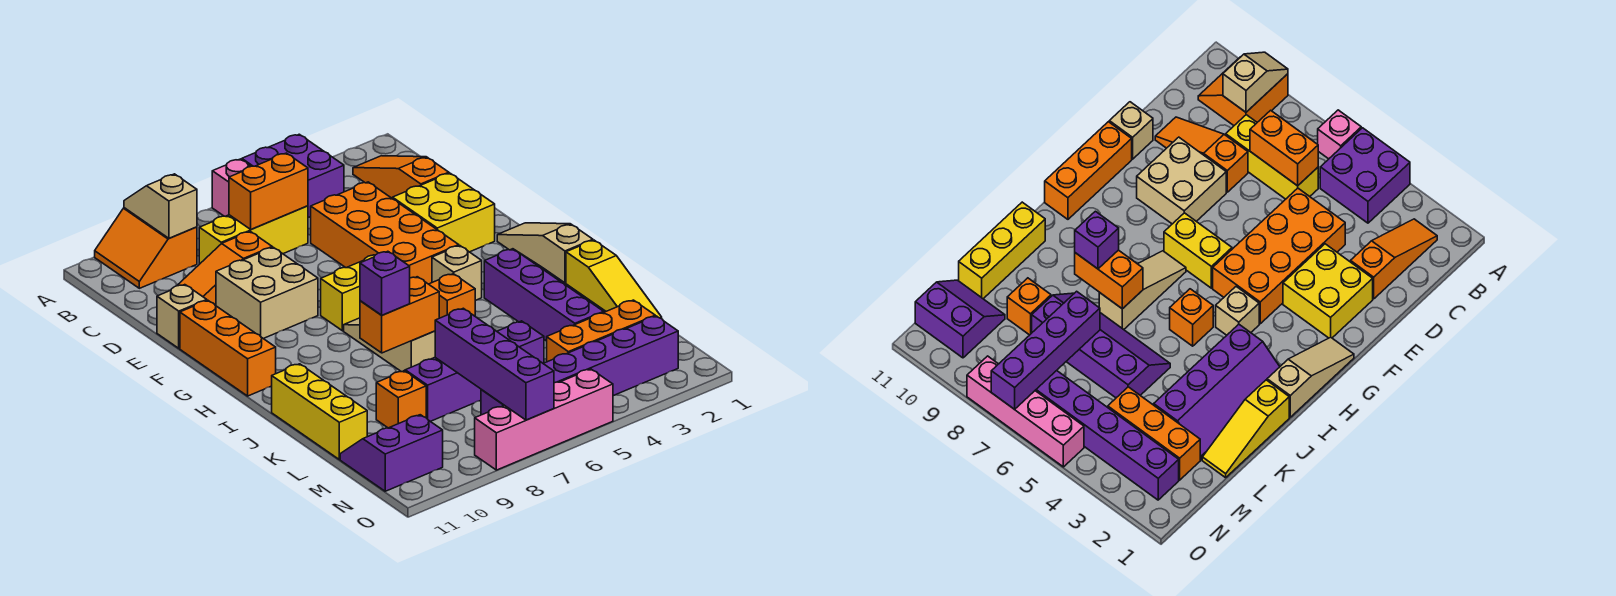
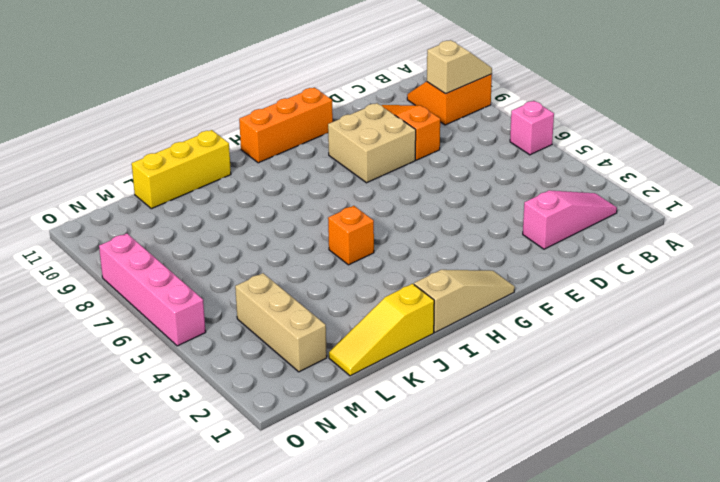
pink slope B2:D2 level 1 top D -> orange slope B2:D2 level 1 top D
tan brick M2:M4 level 1 -> orange brick M2:M4 level 1
none -> purple brick A4:B5 level 1
none -> yellow brick C6:C8 level 1
none -> orange brick D4:G5 level 1
none -> yellow brick E2:F3 level 1

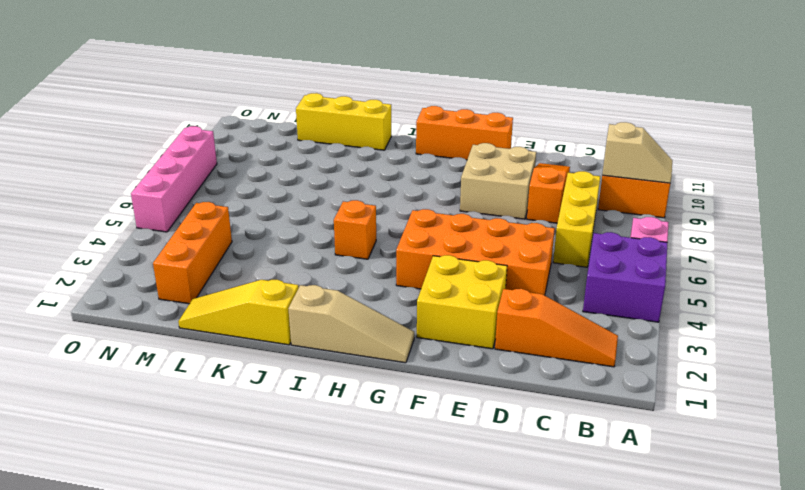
none -> tan brick E11 level 1
none -> yellow brick G6:G7 level 1
none -> tan brick H4 level 1
none -> tan slope H7:J7 level 1 top J

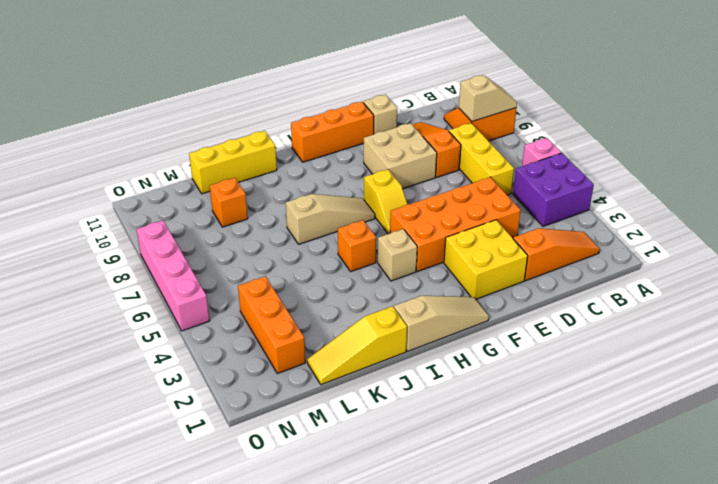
yellow slope G6:G7 level 1 top 7 -> yellow brick G6:G7 level 1
none -> purple slope I2:L3 level 1 top 3
none -> purple slope K5:L8 level 1 top L
none -> purple slope M10:N11 level 1 top N
none -> purple brick N2:N7 level 1

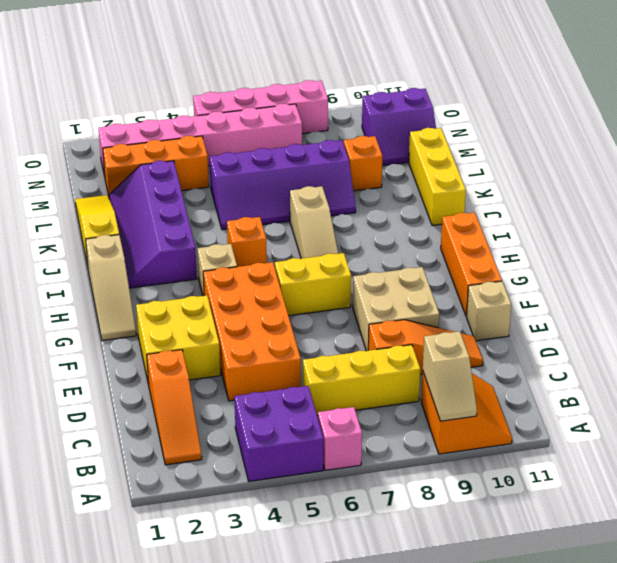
pink brick N2:N7 level 1 -> purple brick N2:N7 level 1
none -> orange brick C6:C7 level 2
none -> orange brick J7:J8 level 2
none -> purple brick L7:O7 level 2
none -> purple brick J8 level 3

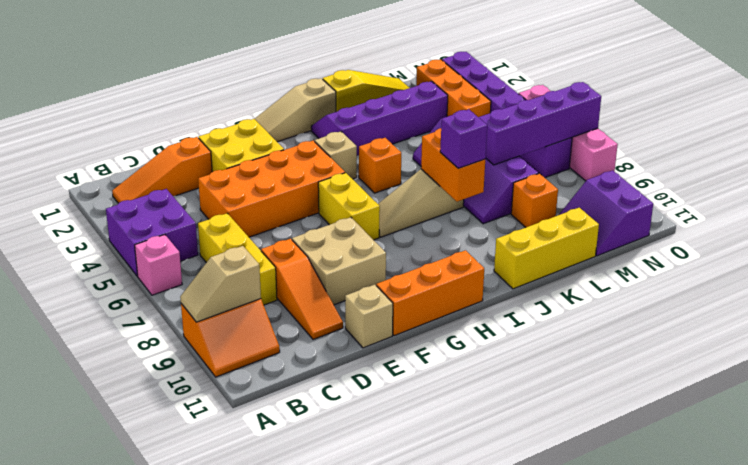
none -> orange brick C6:C7 level 2

